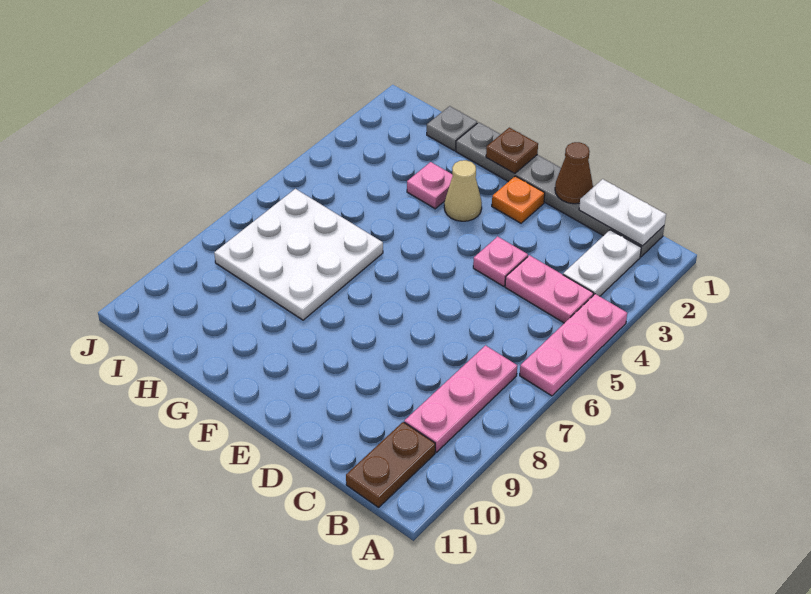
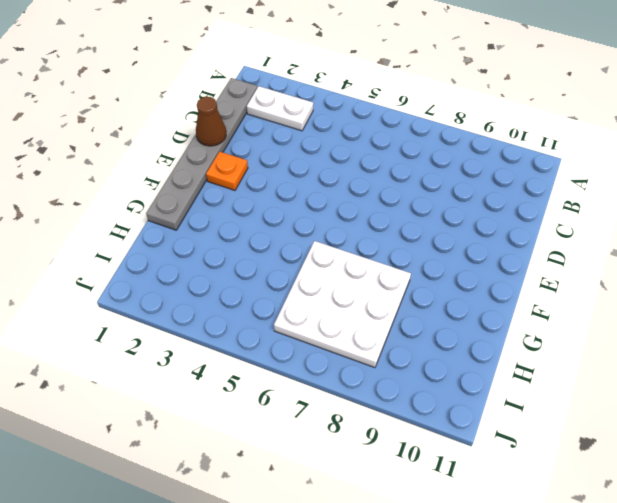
none -> pink plate A4:A6 level 1
none -> pink plate B4:C4 level 1
none -> pink plate B7:B9 level 1

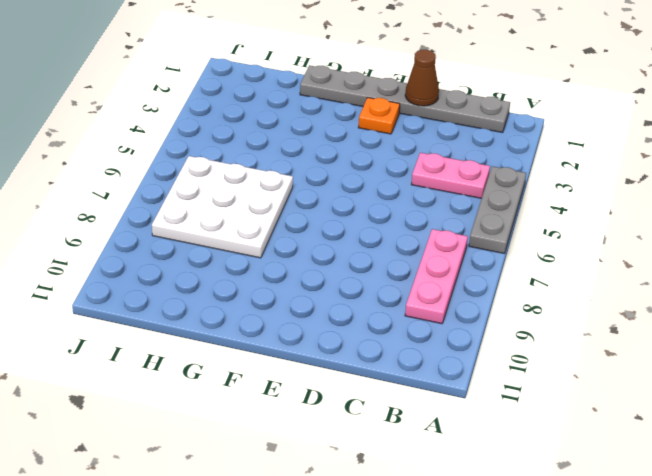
grey plate A4:A6 level 1 -> pink plate A4:A6 level 1
none -> white plate B2:B3 level 1
none -> brown plate B10:B11 level 1
none -> pink plate D4 level 1

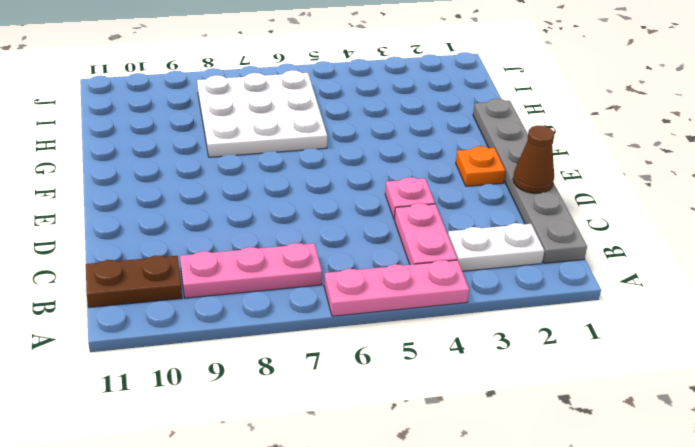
none -> tan cone F3 level 1
none -> pink plate G3 level 1
none -> grey plate H1 level 1

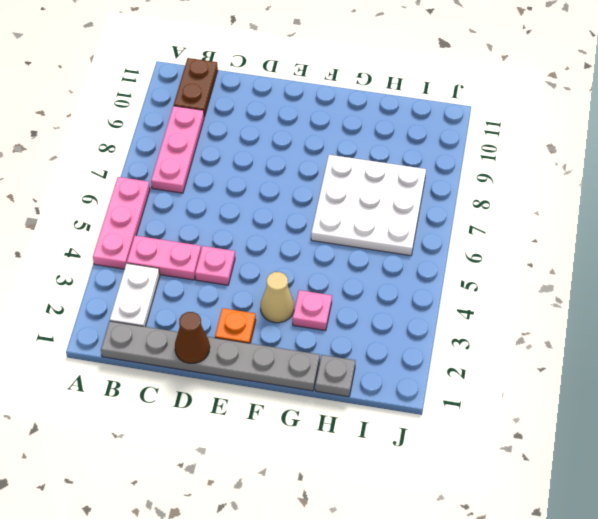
none -> white plate B1:C1 level 2
none -> brown plate F1 level 2

